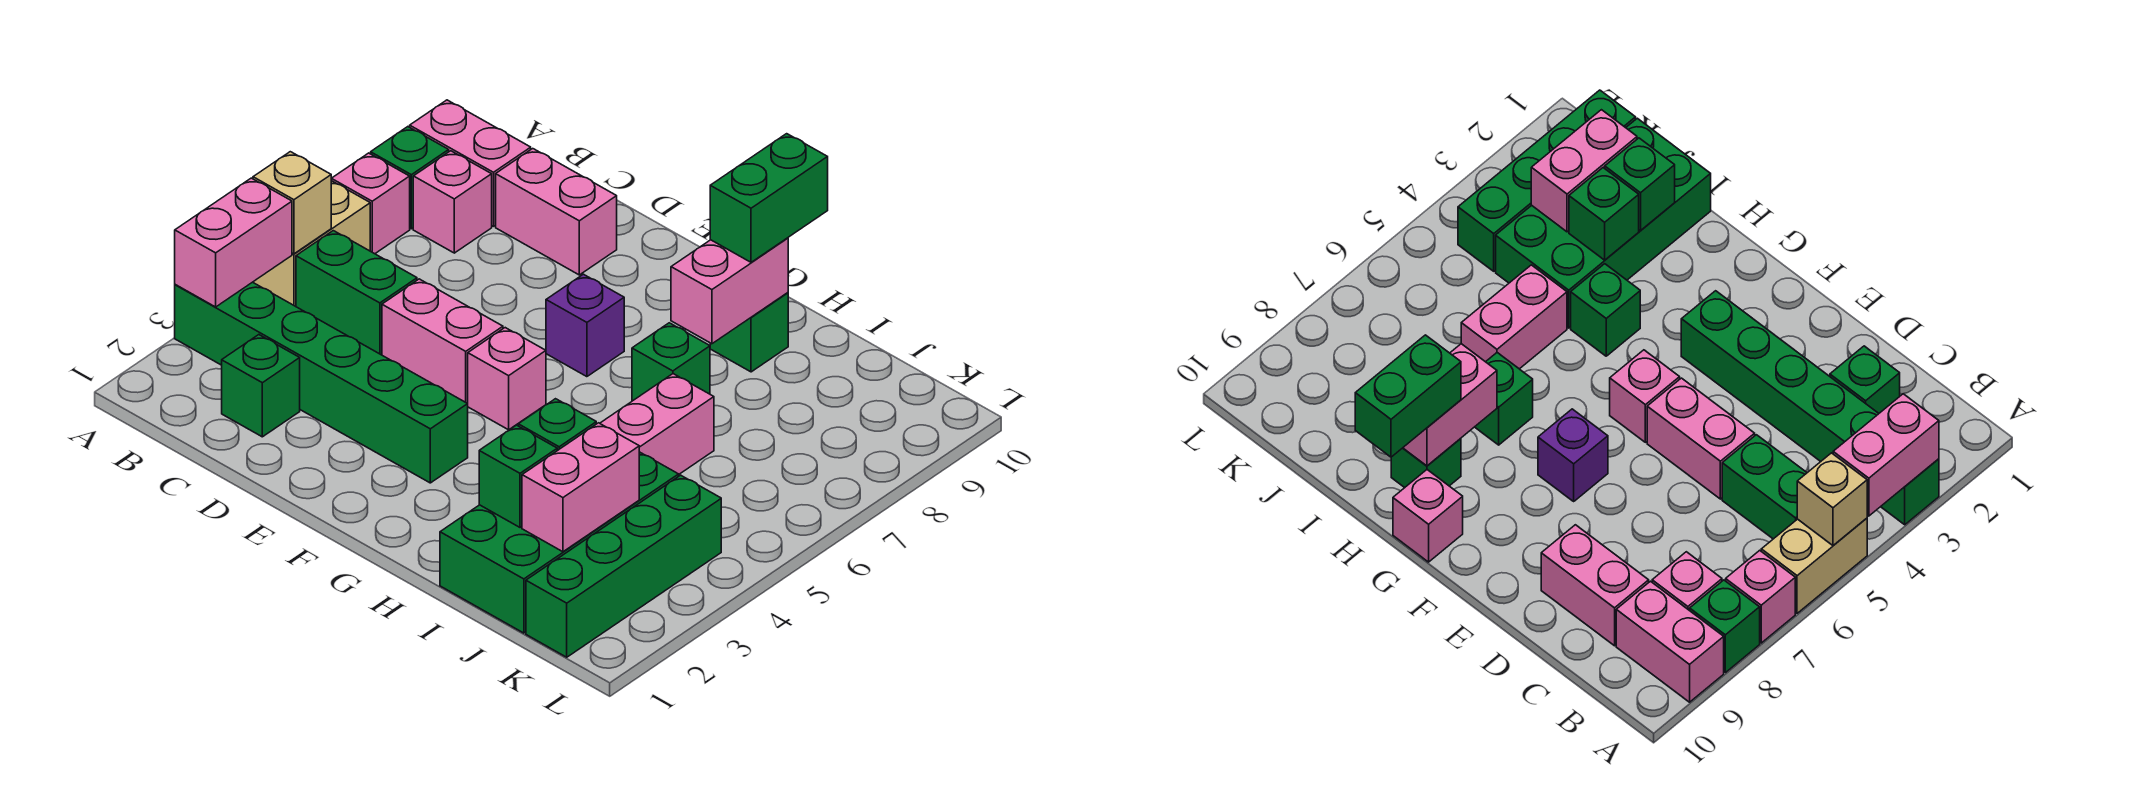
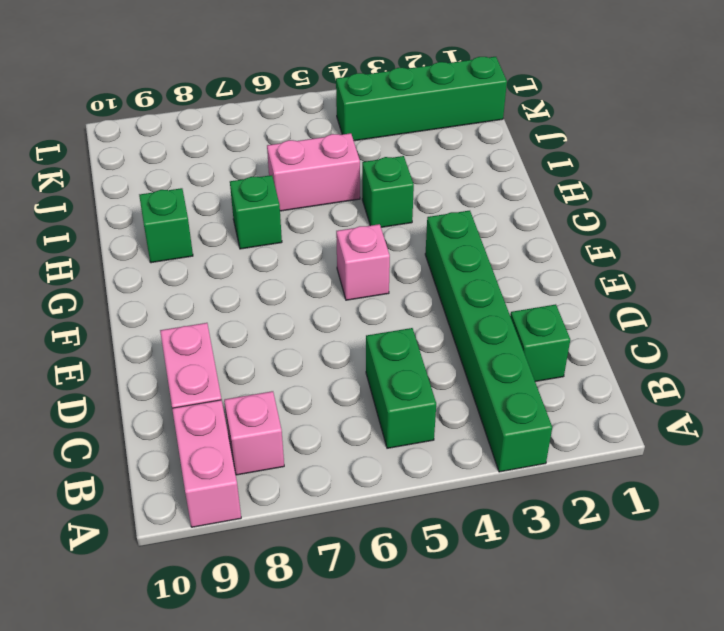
none -> tan brick A5:A6 level 1
none -> pink brick A7 level 1
none -> green brick A8 level 1

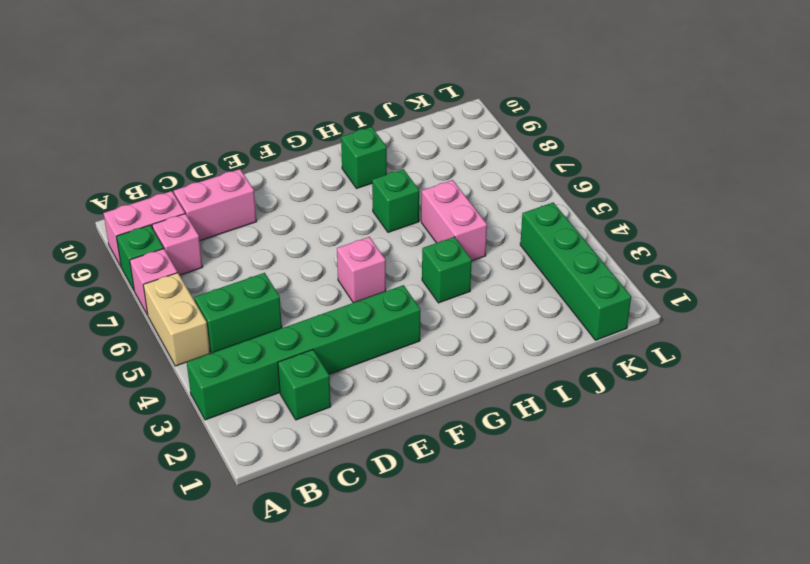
none -> pink brick D5:E5 level 1
none -> purple brick F7 level 1
none -> pink brick G10 level 1

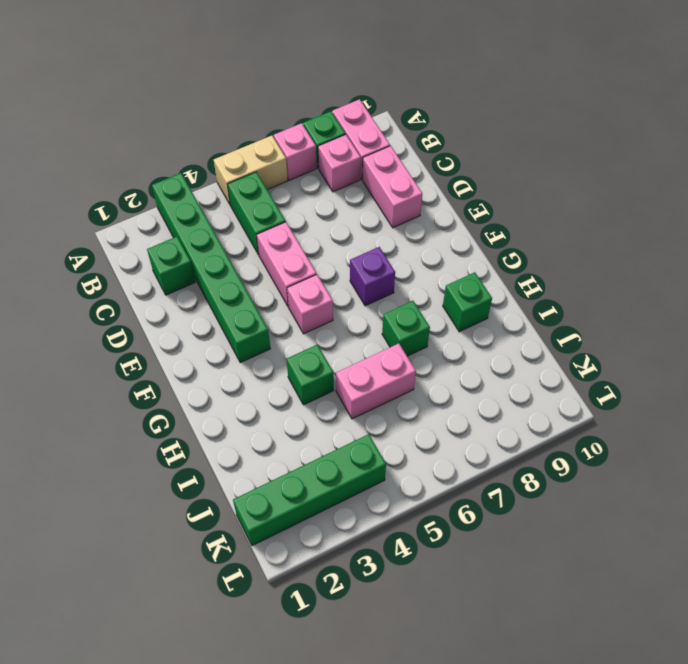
none -> pink brick G10 level 1
none -> green brick I1:J4 level 1
none -> pink brick A3:A4 level 2

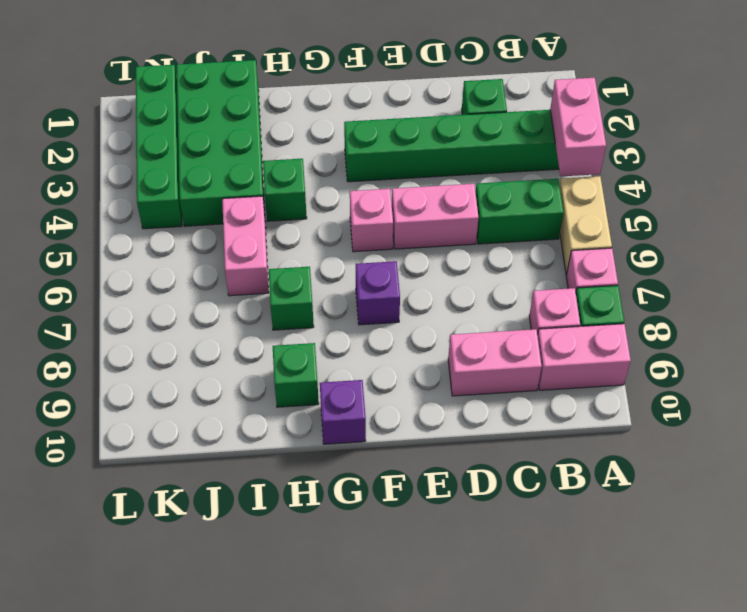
purple brick G10 level 1 -> pink brick G10 level 1
none -> tan brick A5 level 2
none -> pink brick H8:H9 level 2
none -> green brick I2 level 2

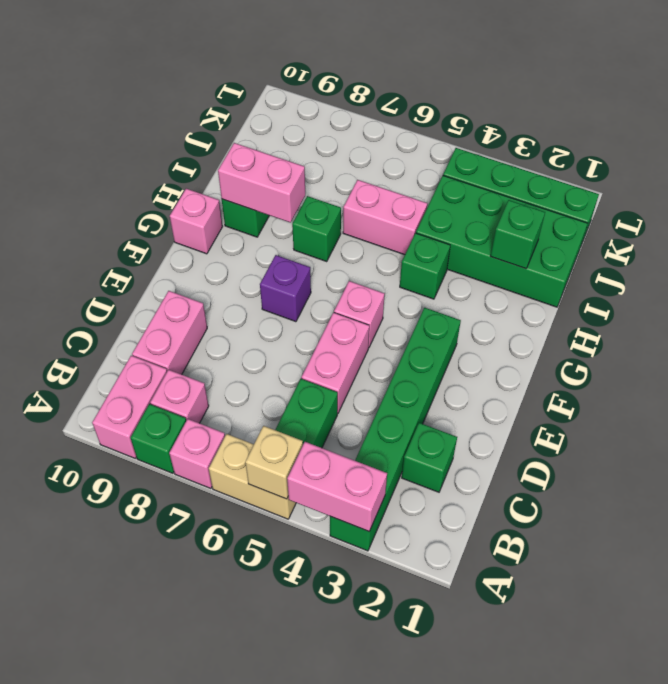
none -> green brick I3 level 2
none -> pink brick J2:J3 level 2
none -> green brick H9:H10 level 3

